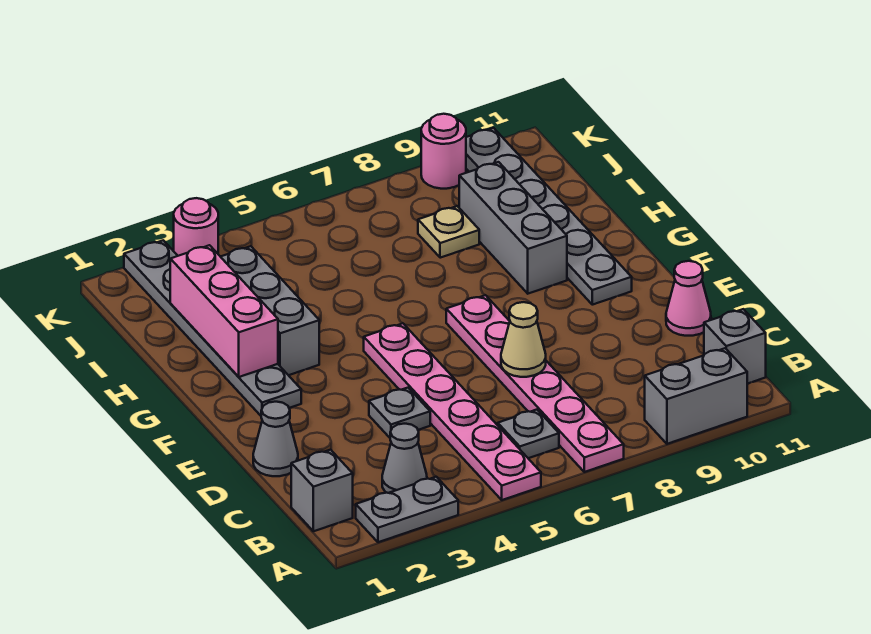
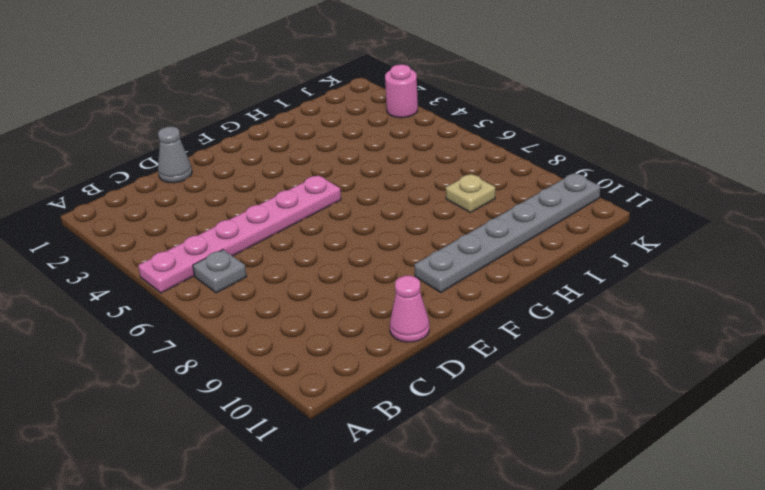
none -> grey plate A2:A3 level 1
none -> pink plate A7:F7 level 1
none -> grey brick A9:A10 level 1

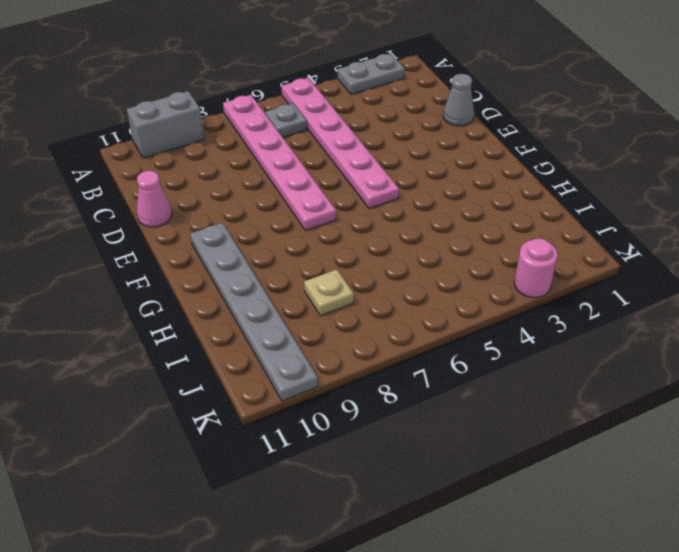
none -> grey brick B1 level 1
none -> grey cone B3 level 1
none -> grey brick B11 level 1

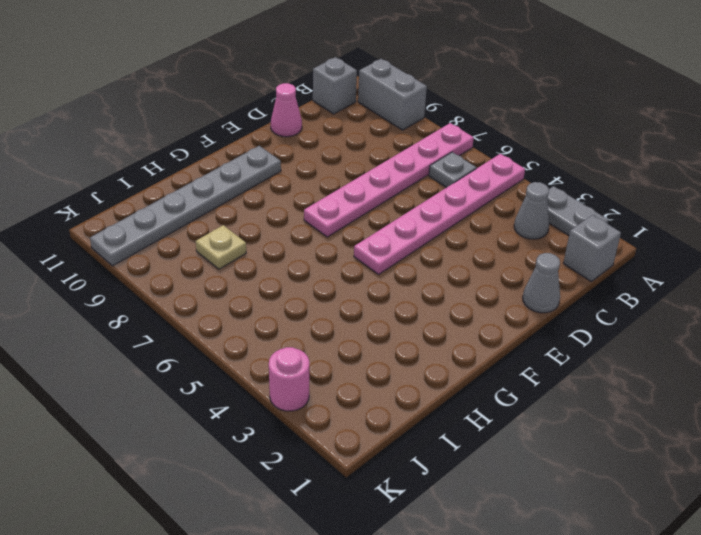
none -> grey plate D4 level 1
none -> grey plate F2:K2 level 1
none -> grey brick G3:I3 level 1

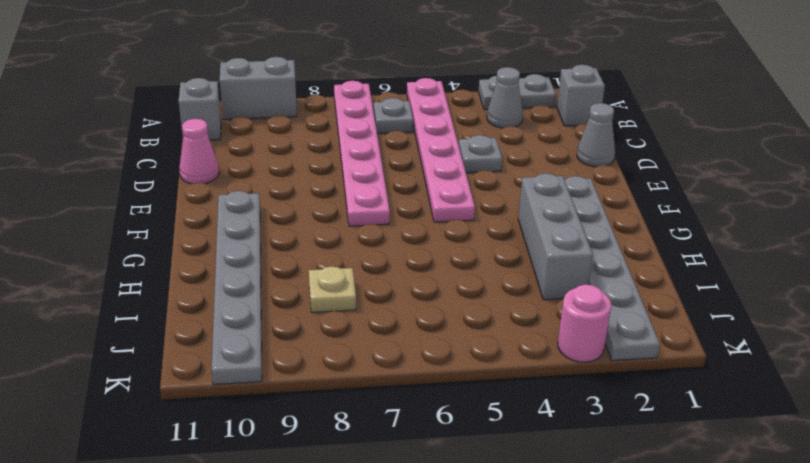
none -> grey brick G9:I9 level 1
none -> pink round brick K9 level 1
none -> tan cone D7 level 2

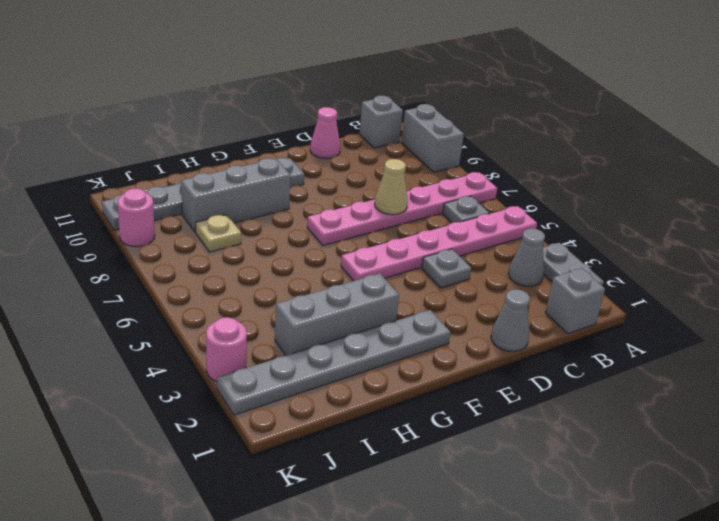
none -> pink brick G2:I2 level 2

